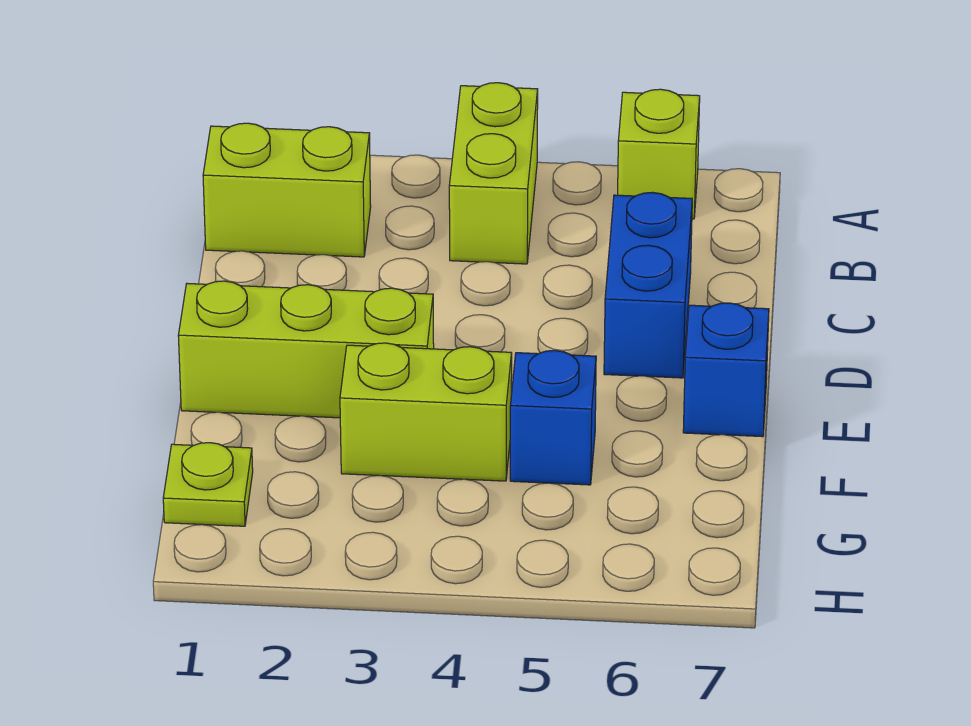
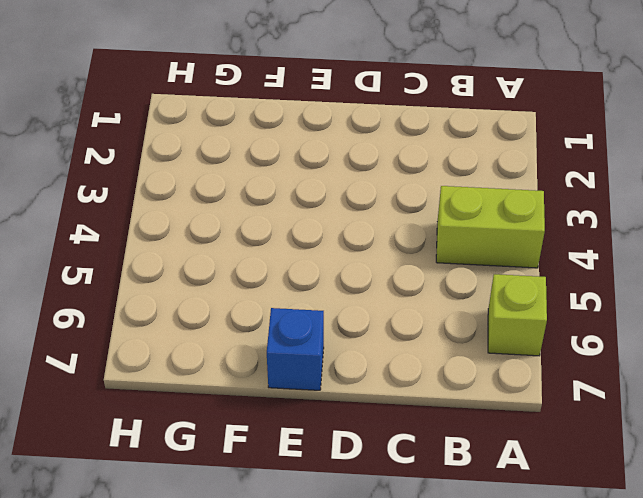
none -> lime brick B1:B2 level 1
none -> blue brick C6:D6 level 1

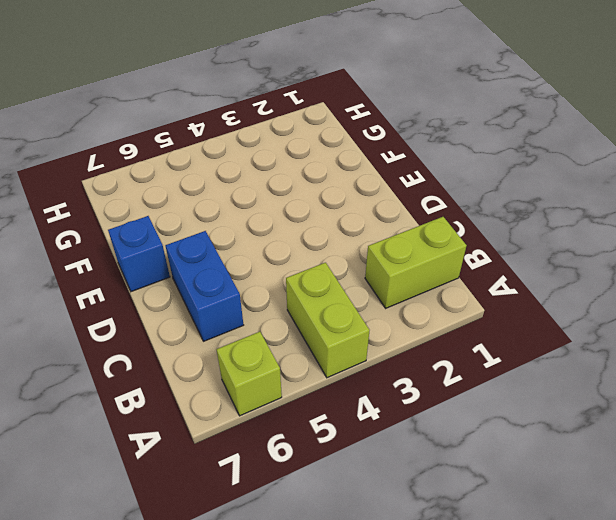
none -> lime brick E1:E3 level 1
none -> lime brick F3:F4 level 1

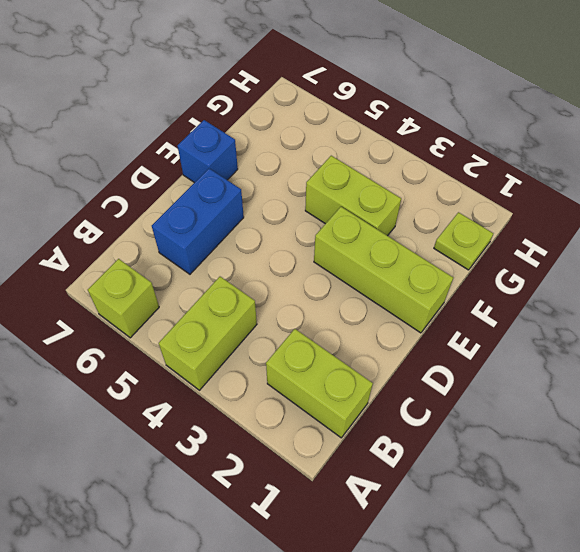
none -> blue brick F5 level 1

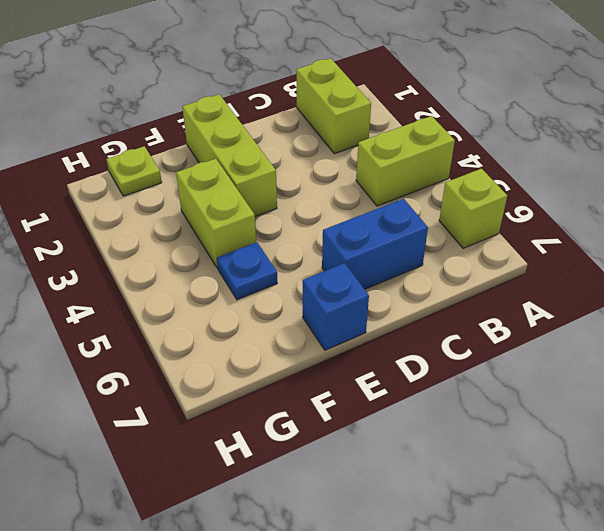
blue plate F5 level 1 -> blue brick F5 level 1

